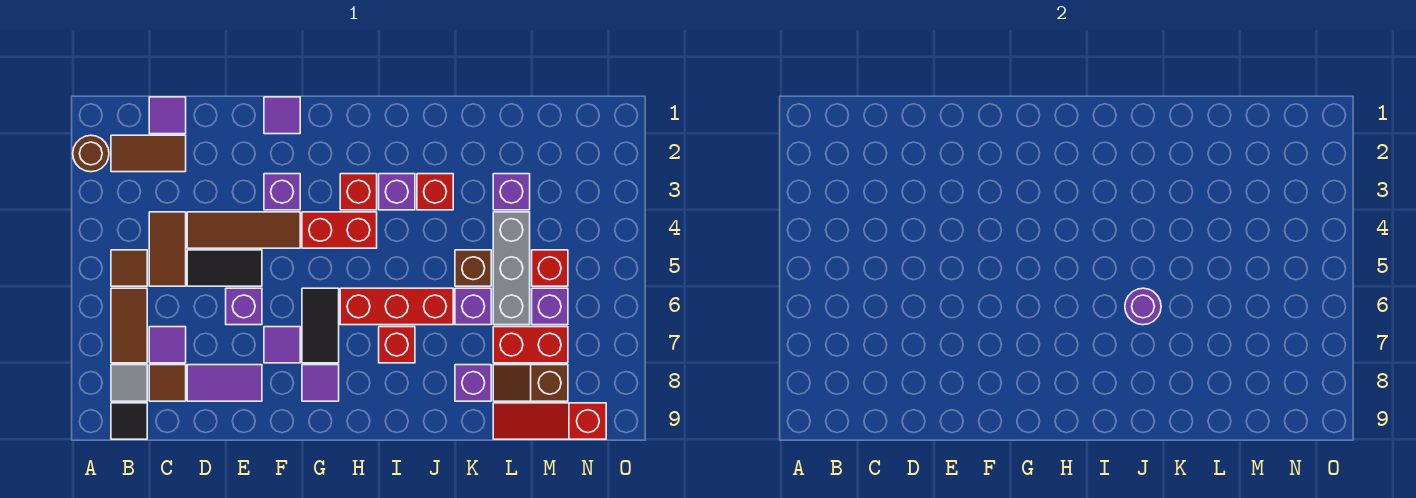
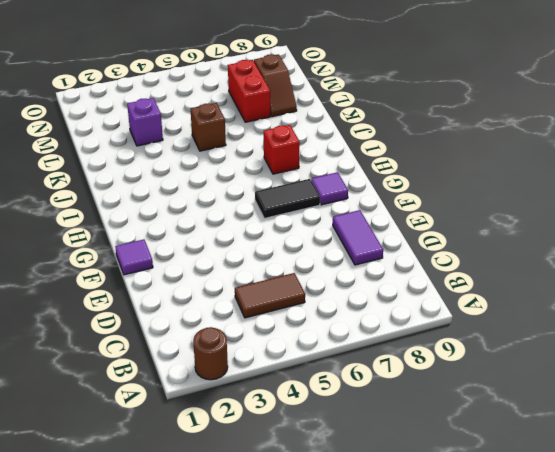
none -> brown tile B2:C2 level 1
none -> brown tile B5 level 1
none -> brown tile B6:B7 level 1
none -> grey tile B8 level 1

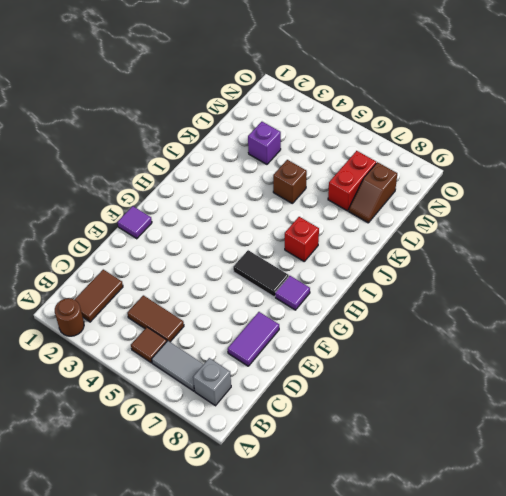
grey tile B6:B7 level 1 -> brown tile B6:B7 level 1
grey brick B8 level 1 -> grey tile B8 level 1
none -> black tile B9 level 1
none -> purple tile C1 level 1
none -> purple tile C7 level 1
none -> brown tile C8 level 1

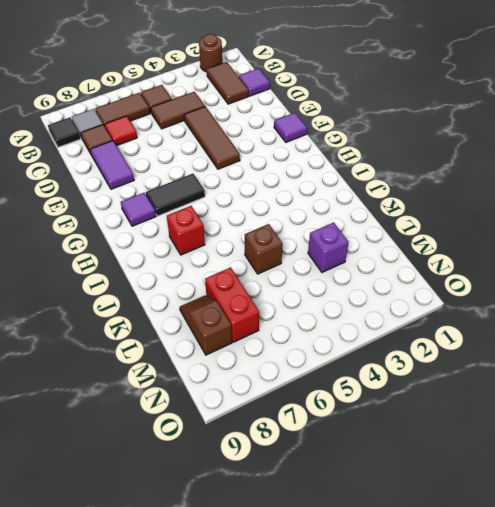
red tile C7 level 1 -> purple tile C7 level 1
none -> black tile D5:E5 level 1
none -> purple brick E6 level 1
none -> purple brick F3 level 1
none -> purple tile F7 level 1

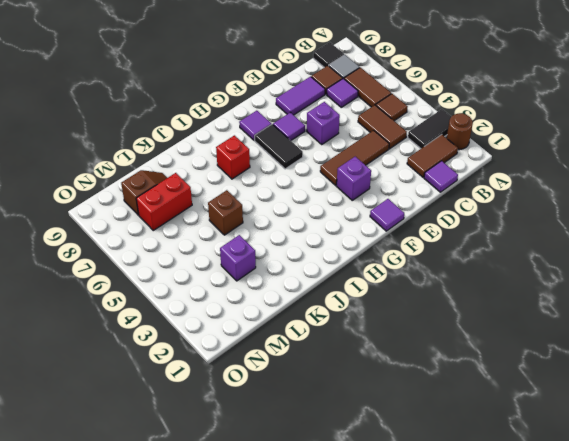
black tile A3:B3 level 1 -> black tile D5:E5 level 1
none -> red brick G4:H4 level 1
none -> red brick H3 level 1
none -> red brick H6:J6 level 1
none -> purple brick I3 level 1

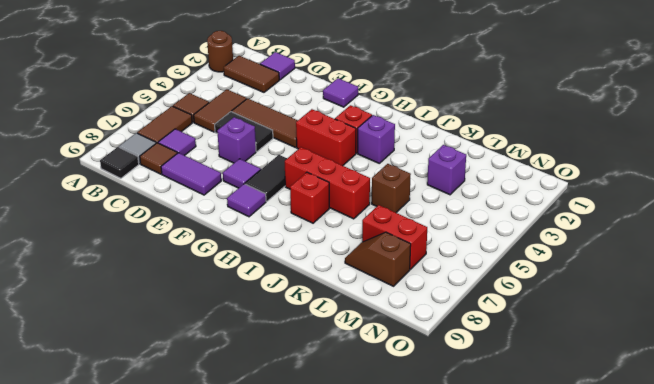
none -> purple brick F3 level 1
none -> red brick J3 level 1
none -> purple brick K6 level 1
none -> purple brick K8 level 1

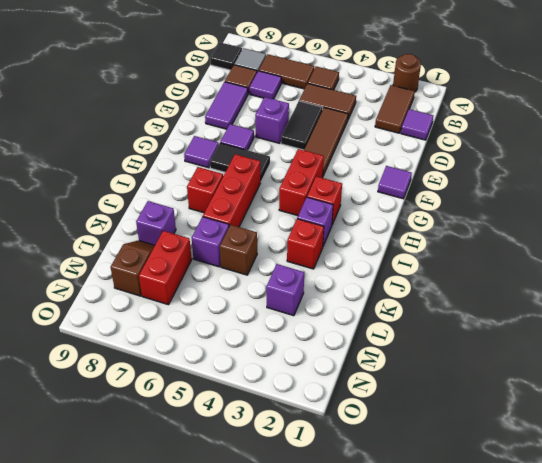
none -> purple brick F3 level 1
none -> grey brick L4:L6 level 1
none -> red slope L9:N9 level 1 top N
none -> red brick M5 level 1

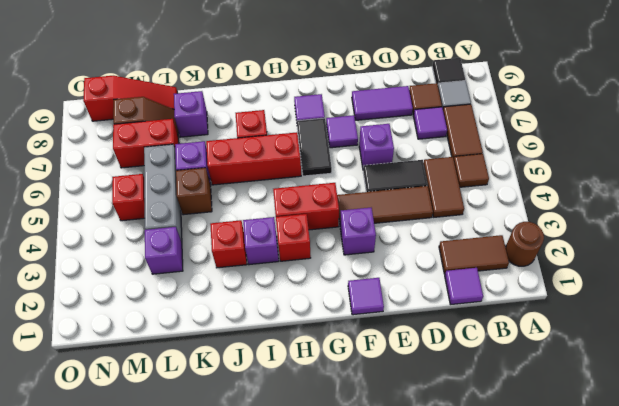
none -> purple brick M6 level 1
none -> purple round brick J6 level 2

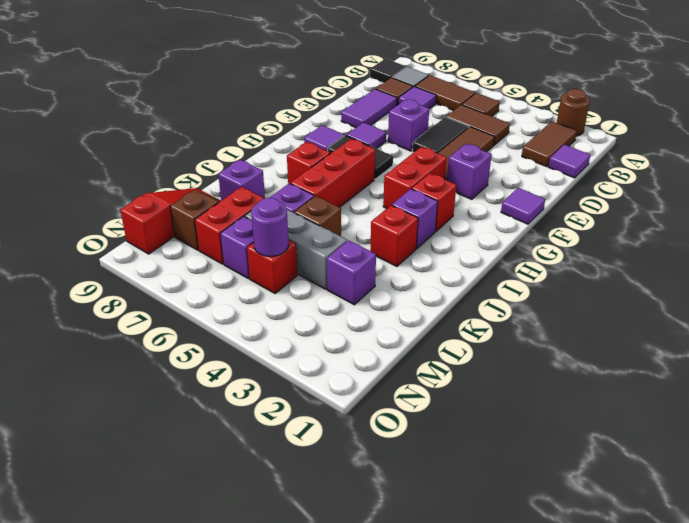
purple round brick M5 level 2 -> purple round brick J6 level 2

